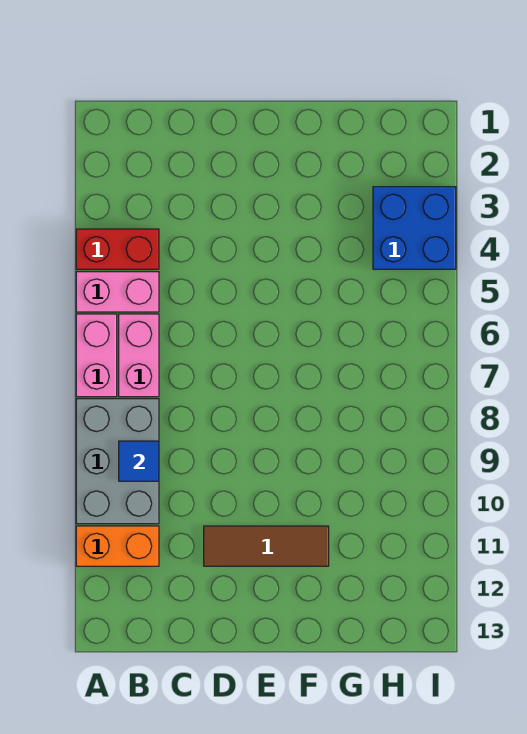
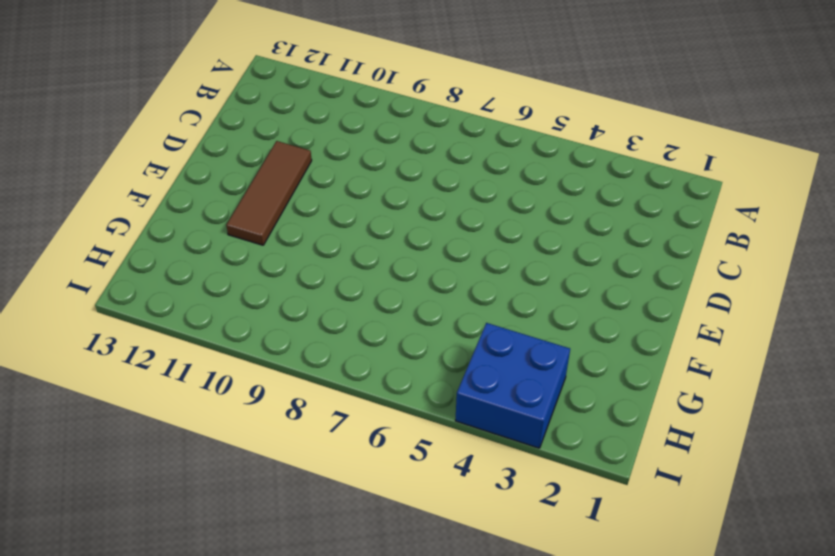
none -> red brick A4:B4 level 1
none -> pink brick A5:B5 level 1

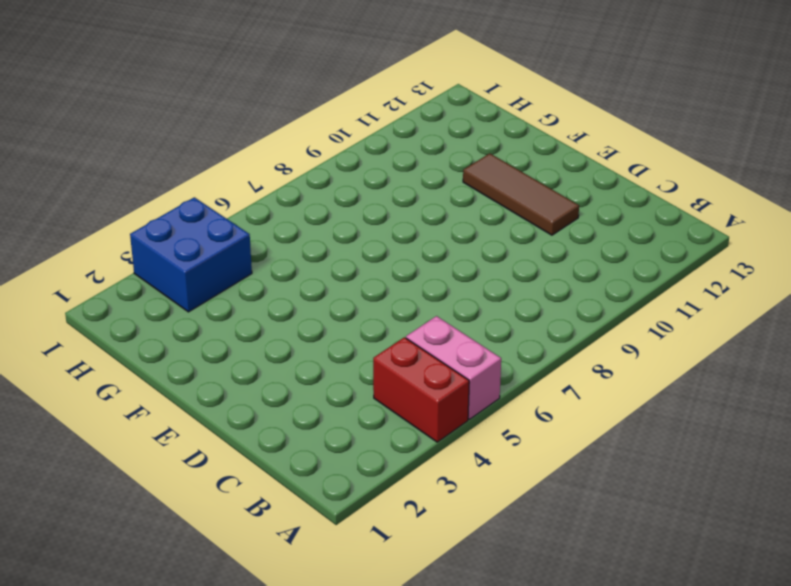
none -> pink brick A6:A7 level 1
none -> grey brick A8:B10 level 1

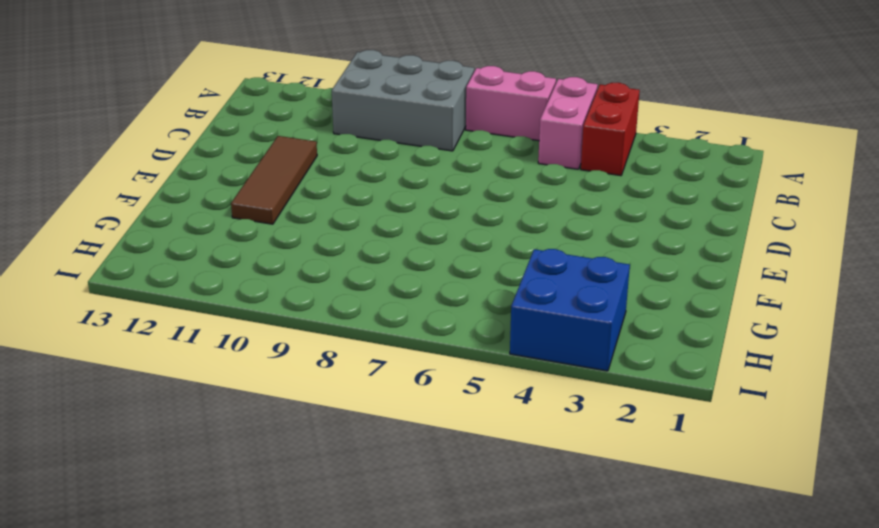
none -> orange brick A11:B11 level 1
none -> pink brick B6:B7 level 1

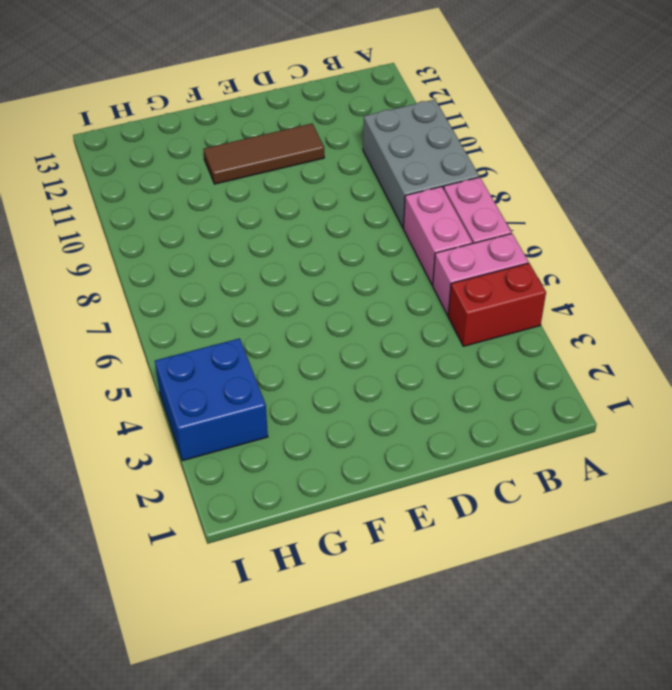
none -> orange brick A11:B11 level 1
none -> blue tile B9 level 2

